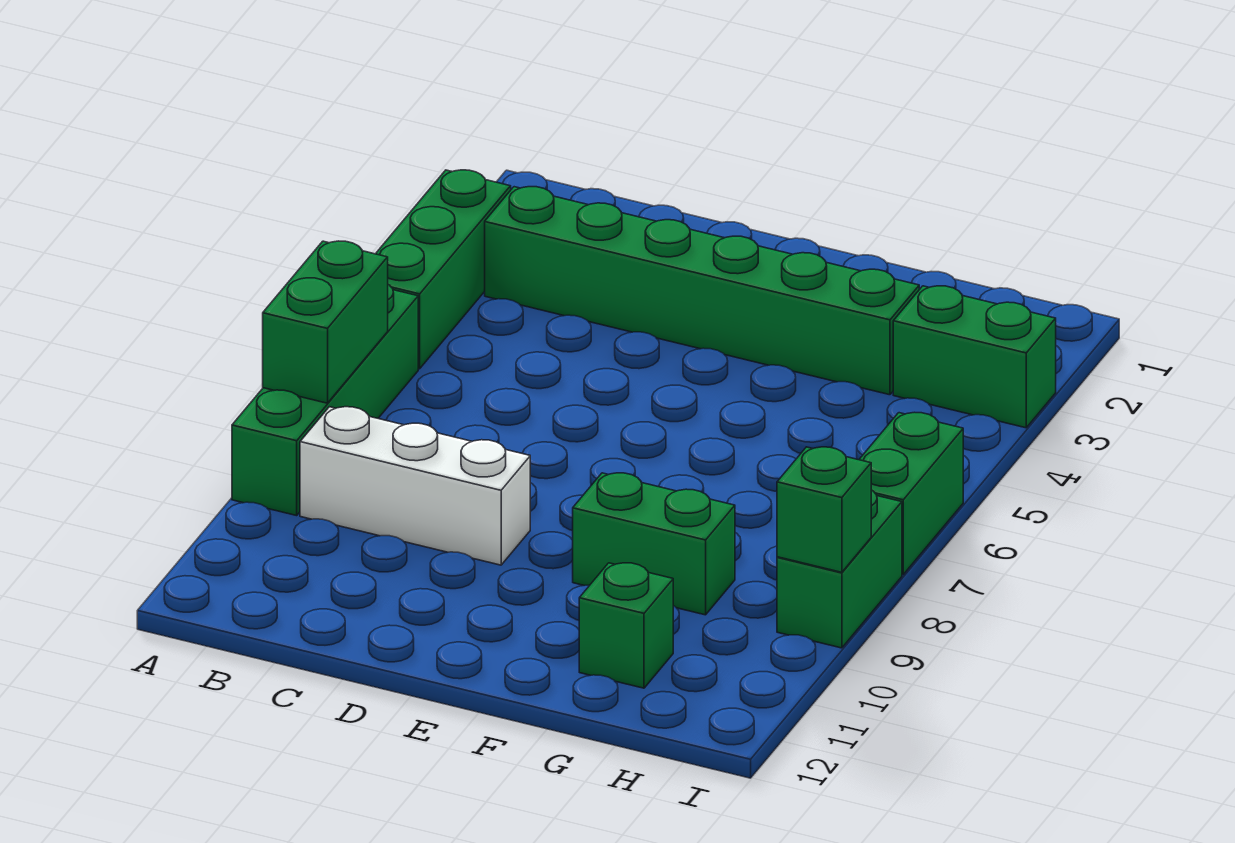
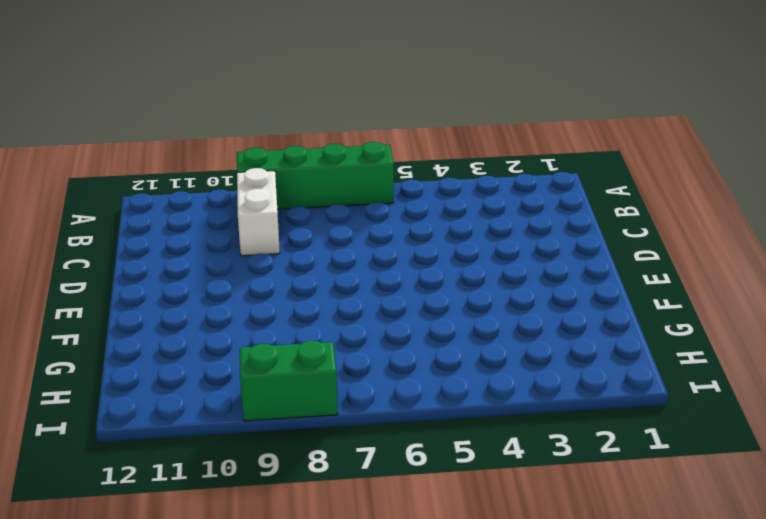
white brick B9:C9 level 1 -> white brick B9:D9 level 1
none -> green brick A3:A5 level 1
none -> green brick B3:G3 level 1

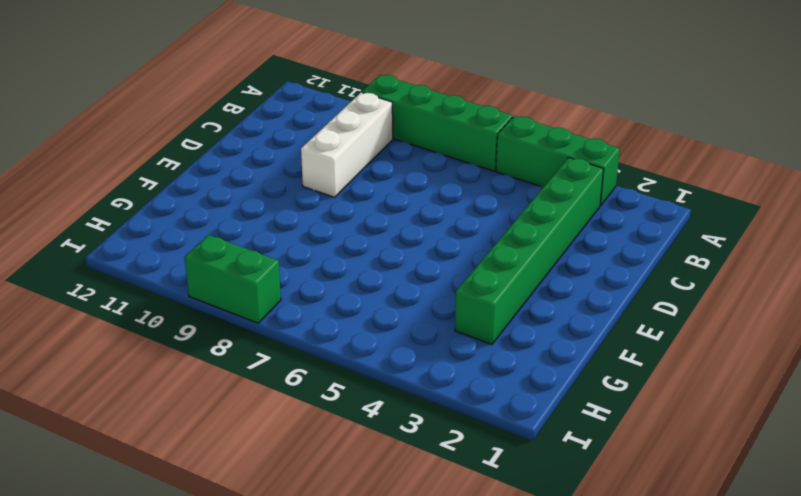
none -> green brick F9:G9 level 1
none -> green brick G11 level 1

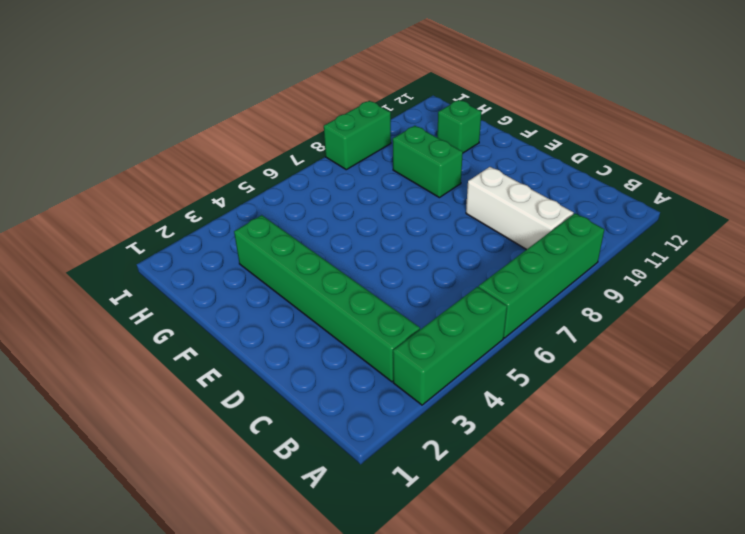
none -> green brick H3:I3 level 1
none -> green brick I6:I7 level 1

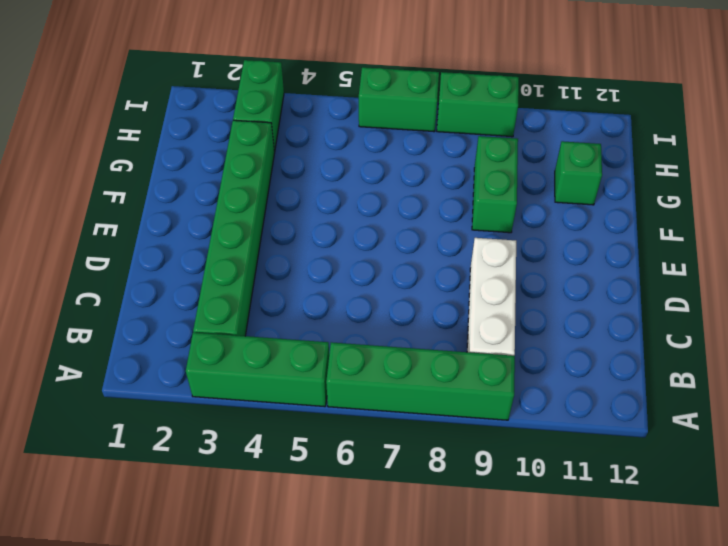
none -> green brick A7:A8 level 2
none -> green brick I9 level 2

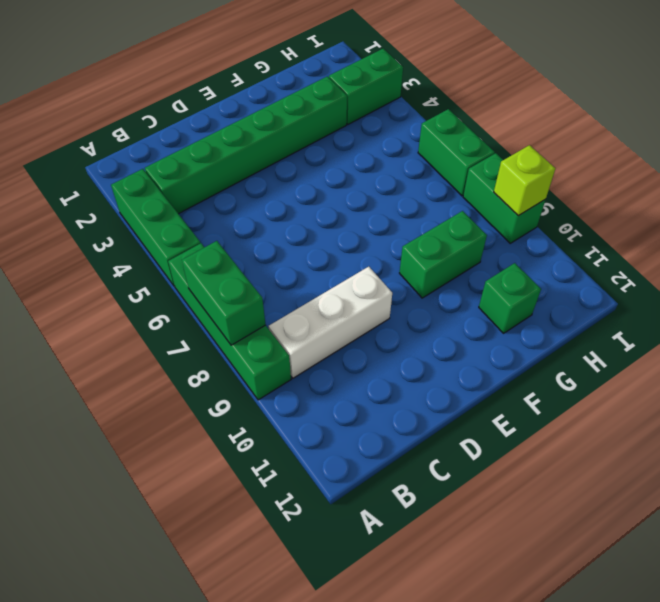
lime brick I9 level 2 -> green brick I9 level 2

